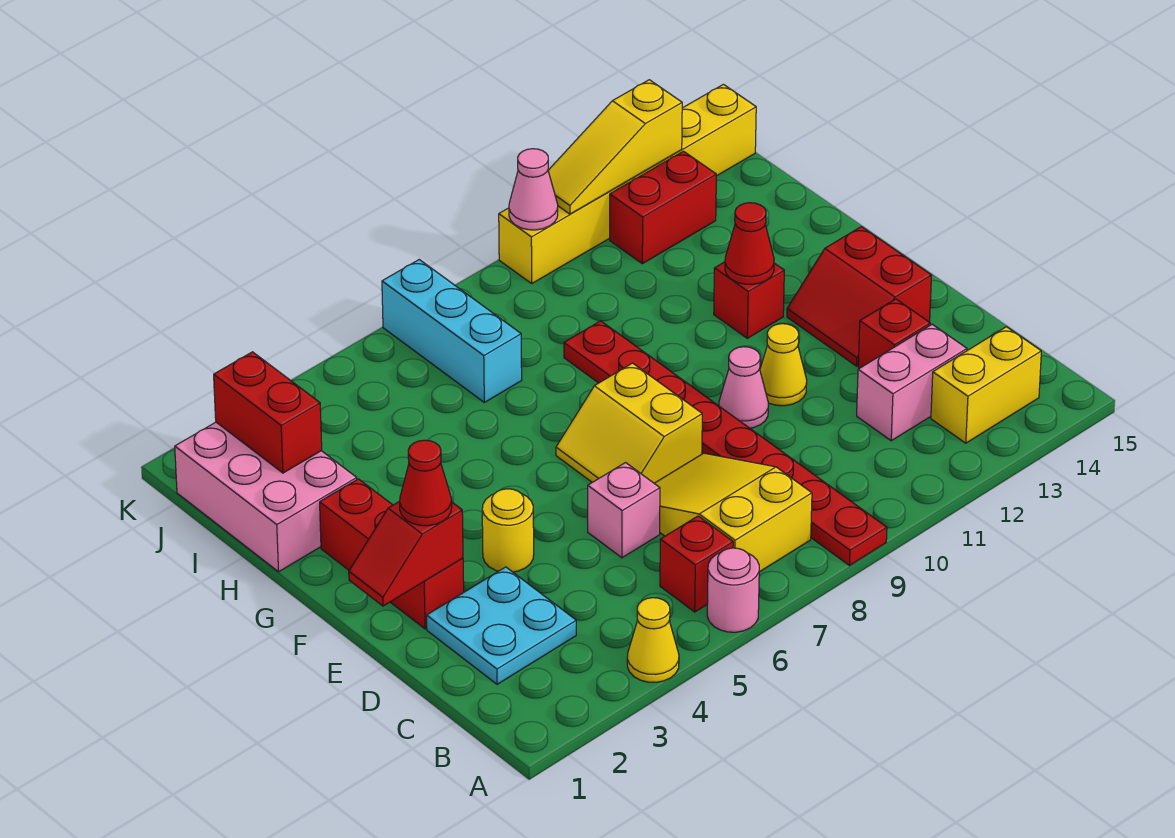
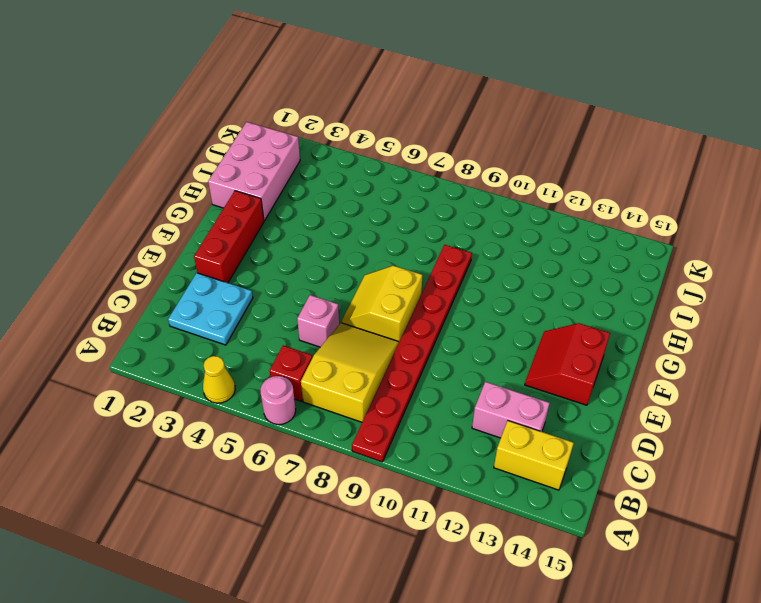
none -> red brick D13 level 1
none -> yellow round brick E4 level 1
none -> pink cone E10 level 1

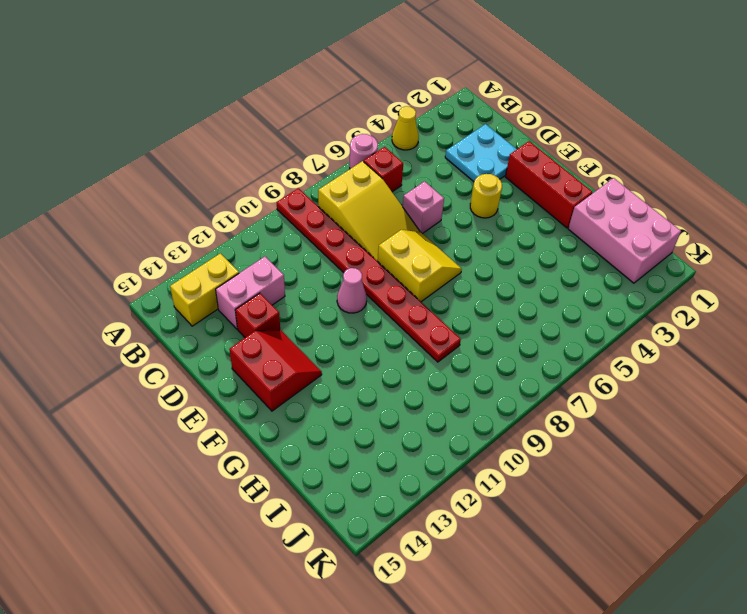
none -> yellow cone E11 level 1
none -> red brick G12 level 1
none -> cyan brick I7:K7 level 1

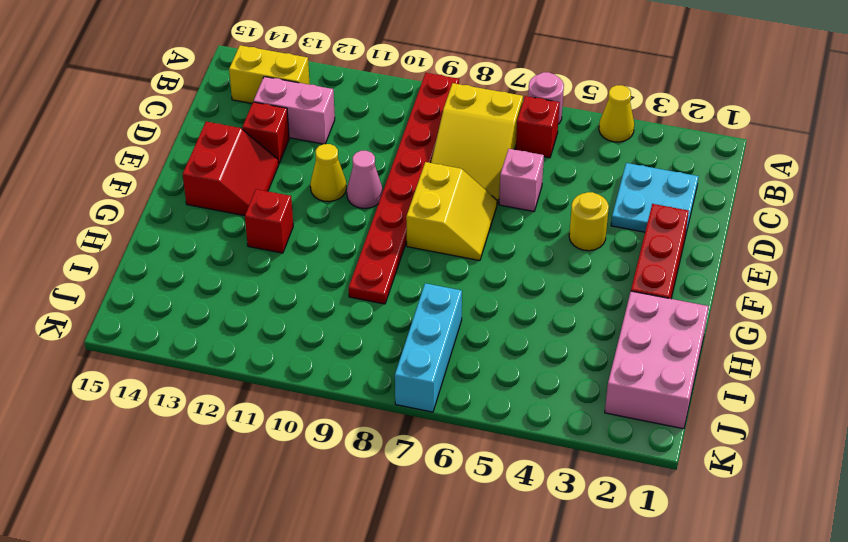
none -> red brick J12:J13 level 1
none -> yellow brick K10:K15 level 1
none -> red slope E1:E2 level 2 top 2

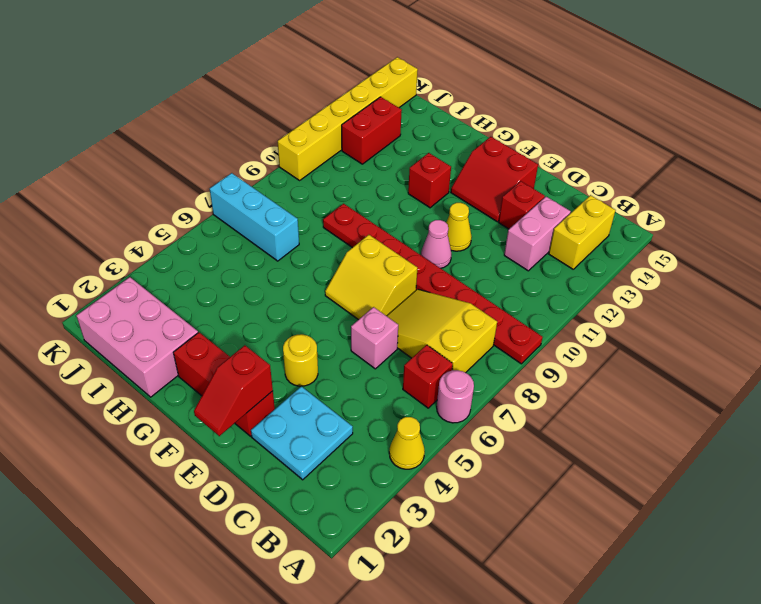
none -> red cone G12 level 2
none -> red brick I2:J2 level 2
none -> pink cone K10 level 2

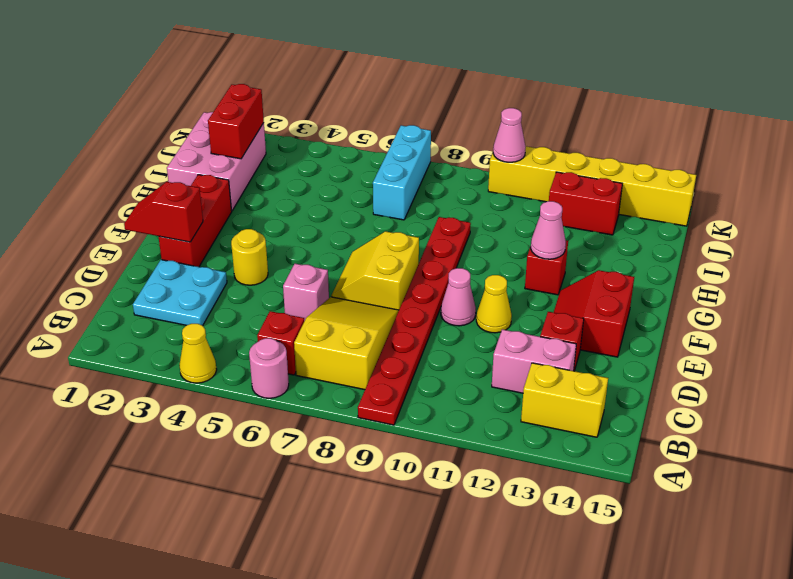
pink cone G12 level 2 -> red cone G12 level 2
none -> yellow slope K11:K13 level 2 top 13
none -> red cone E2 level 3

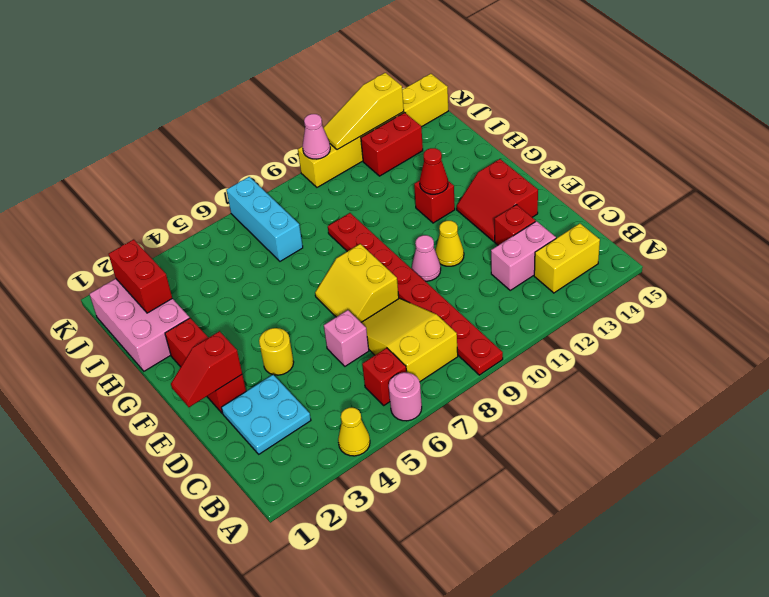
none -> red cone E2 level 3

